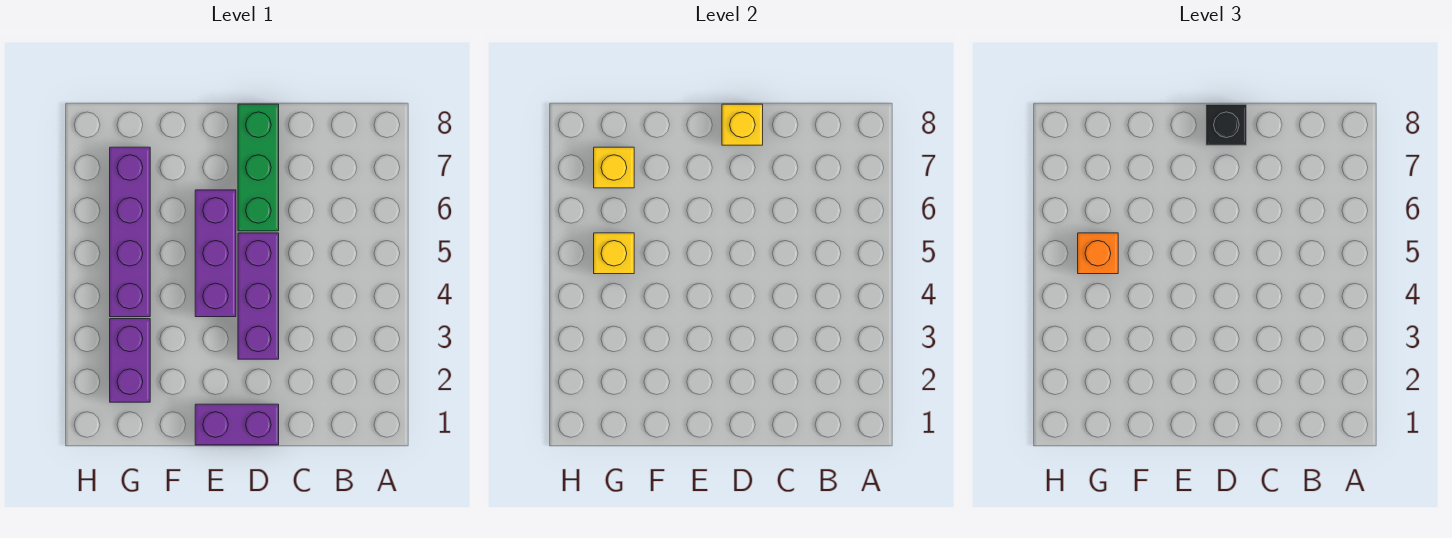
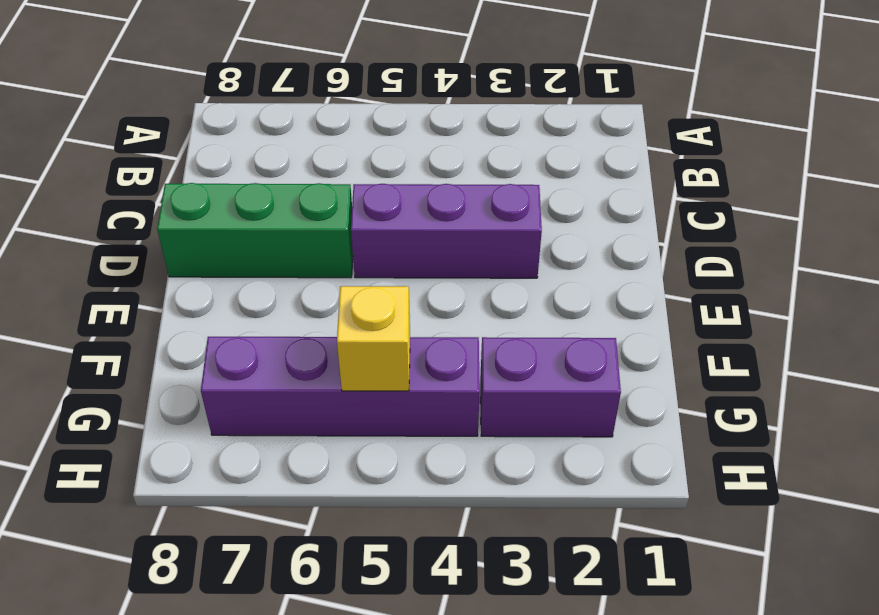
none -> purple brick D1:E1 level 1
none -> purple brick E4:E6 level 1

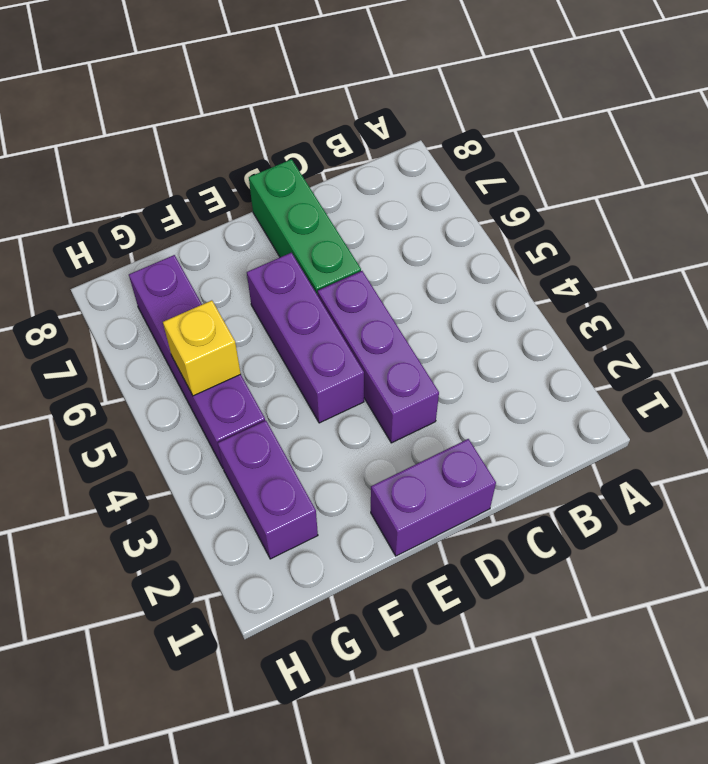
none -> yellow brick D8 level 2
none -> yellow brick G7 level 2

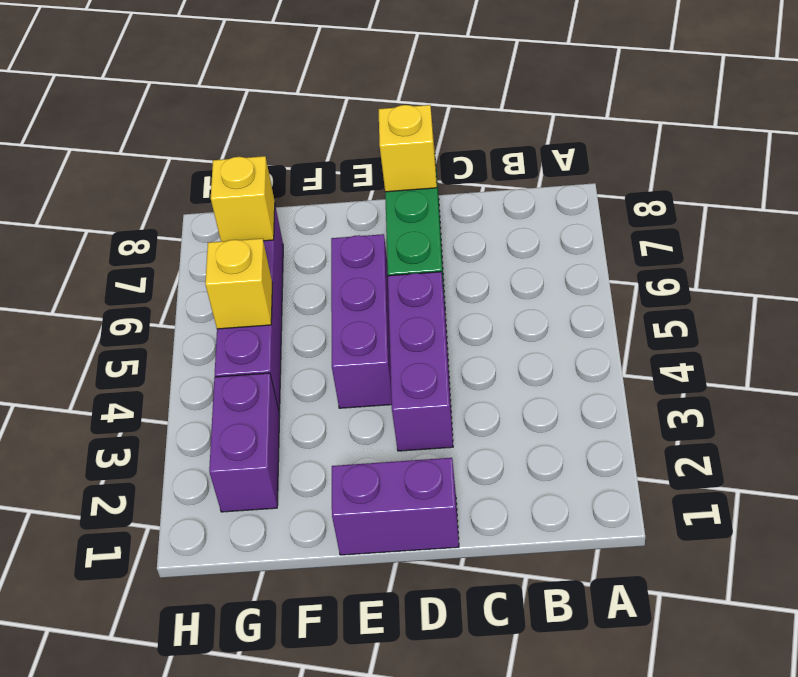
none -> black brick D8 level 3
none -> orange brick G5 level 3

